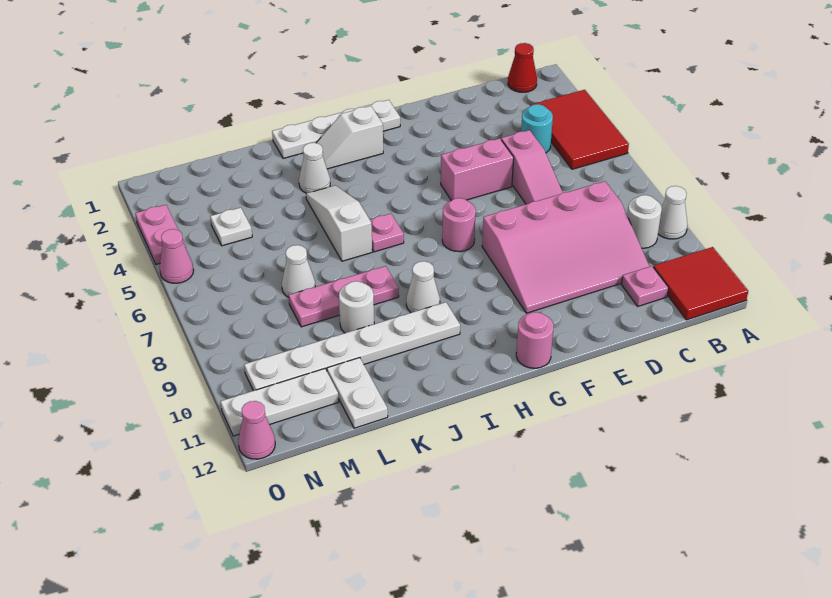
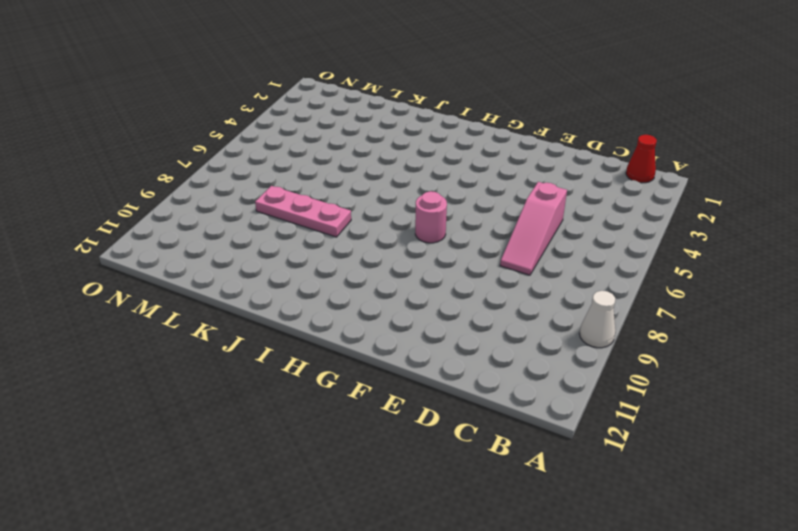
none -> red tile A3:B5 level 1
none -> red tile A11:B12 level 1
none -> white round brick B9 level 1

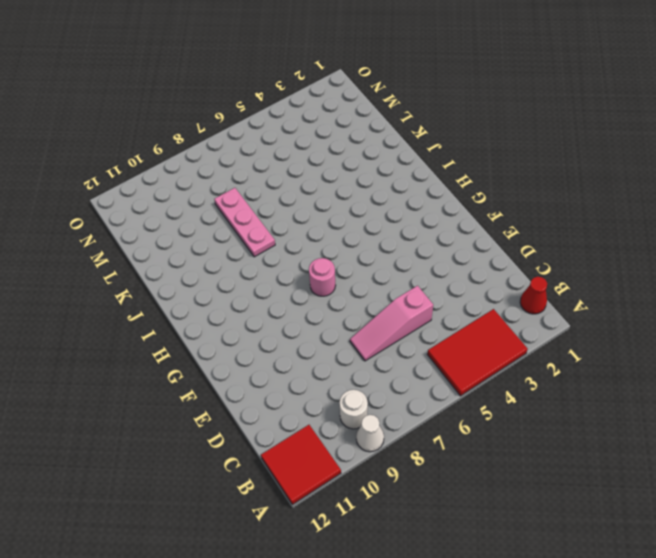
none -> cyan round brick C4 level 1
none -> pink slope C8:F10 level 1 top 8
none -> pink plate C11 level 1

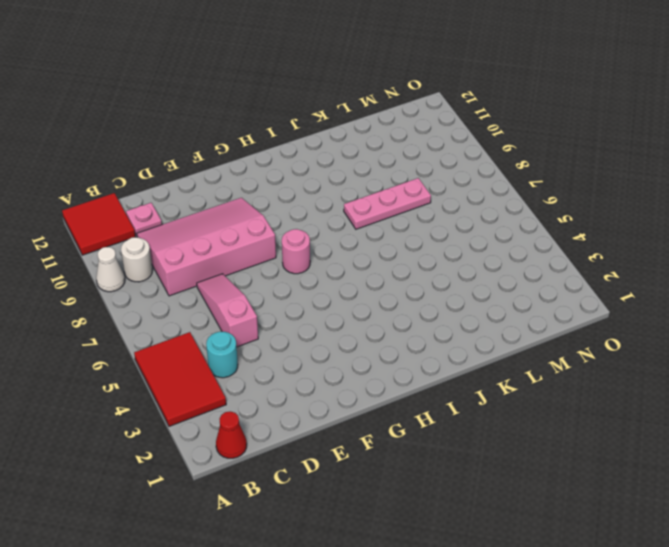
none -> pink brick E5:F5 level 1
none -> white plate G1:J1 level 1
none -> pink round brick G12 level 1

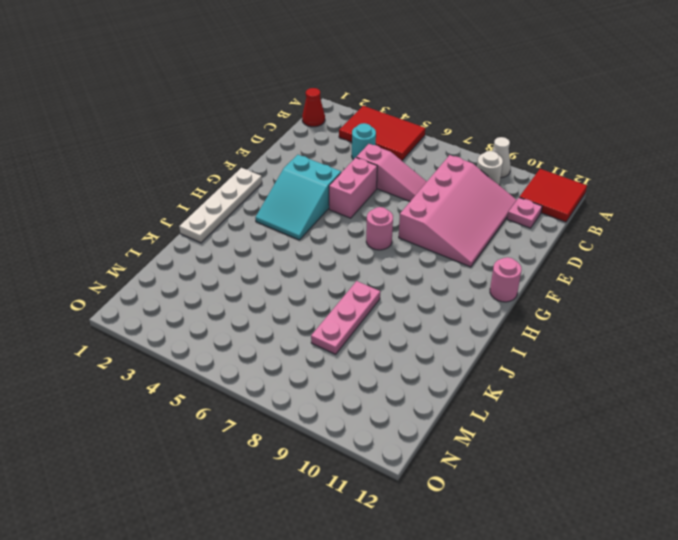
cyan slope F3:H4 level 1 top F -> none
none -> white slope H2:I2 level 1 top H
none -> pink plate I6 level 1
none -> white cone I9 level 1

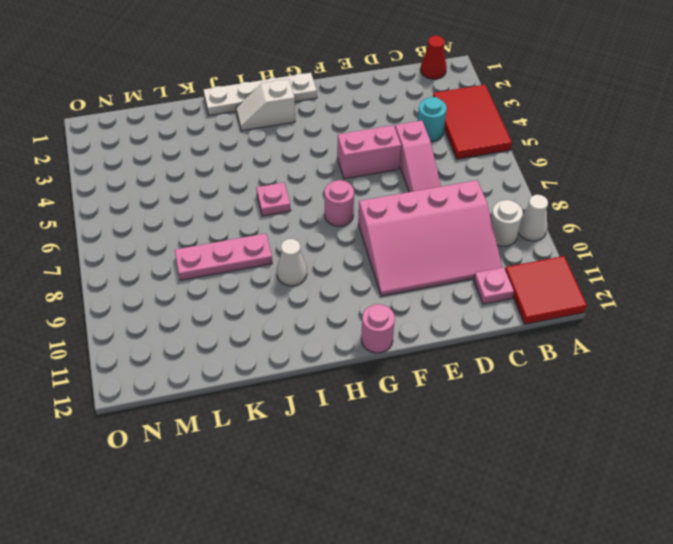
none -> white plate I10:N10 level 1
none -> white cone J3 level 1
none -> white slope J4:J6 level 1 top 6

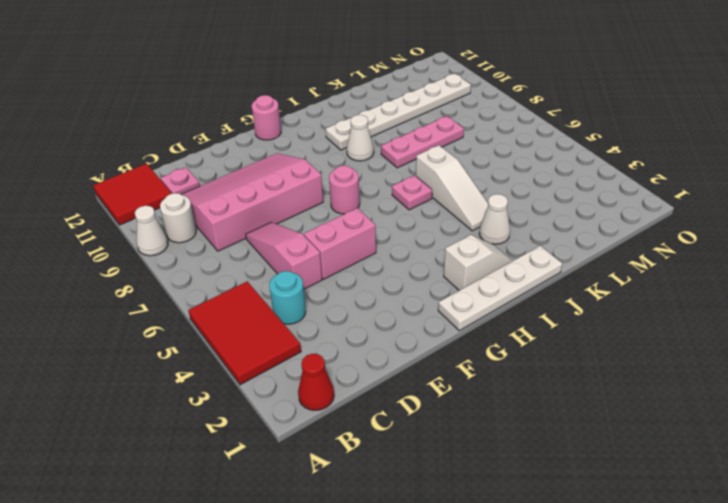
none -> white round brick K9 level 1
none -> white cone L7 level 1
none -> white plate L11:L12 level 1

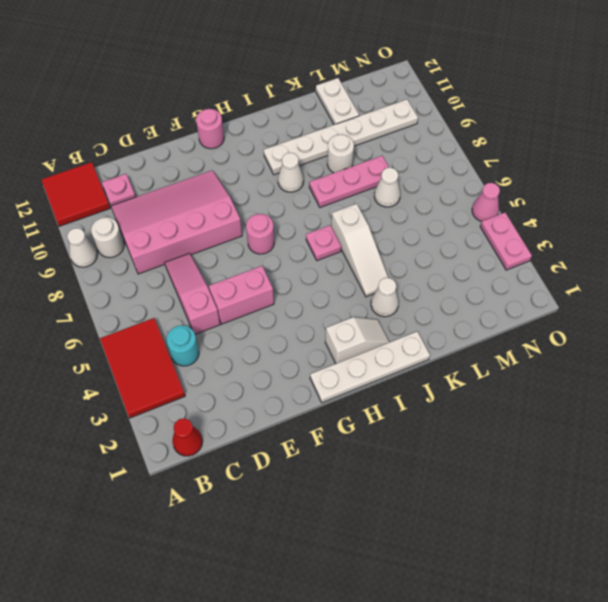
none -> white plate M4 level 1
none -> white plate M11:O11 level 1
none -> pink cone O12 level 1

